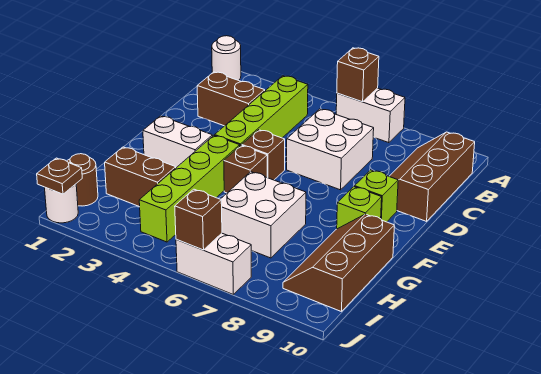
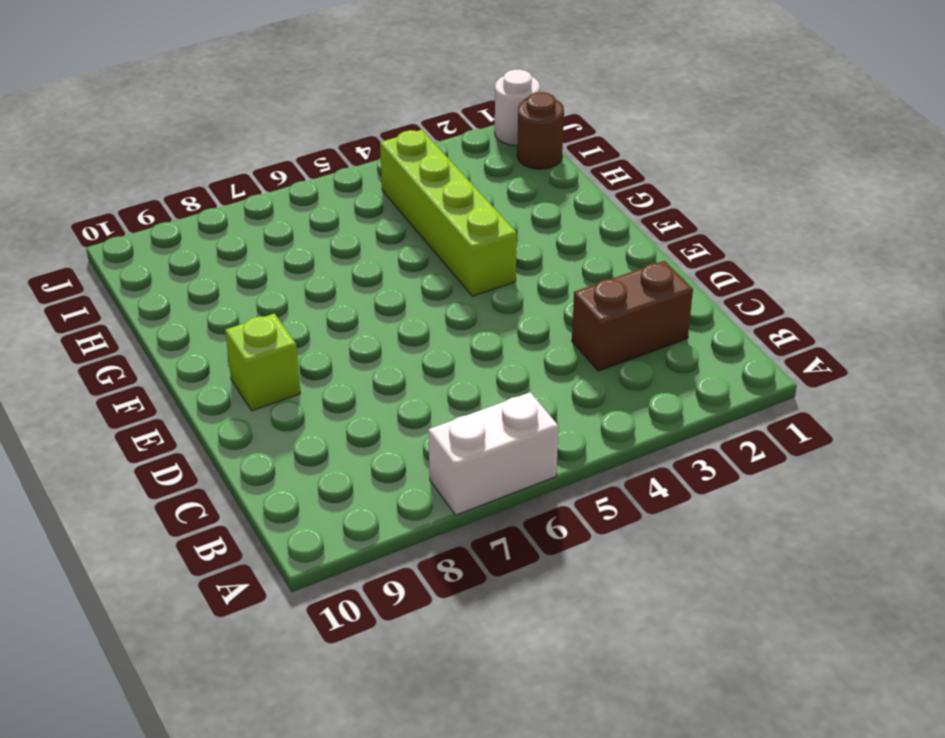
none -> white round brick A1 level 1
none -> lime brick B4:E4 level 1
none -> brown slope B9:D10 level 1 top 10

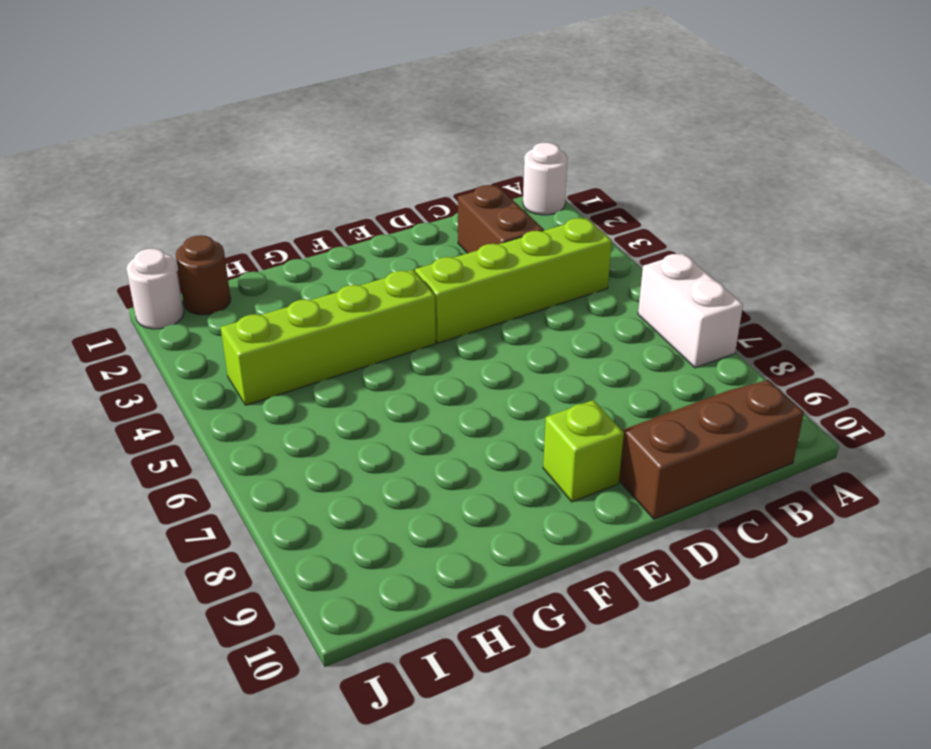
none -> white brick C6:D7 level 1
none -> brown brick E5 level 1
none -> white brick F2:F3 level 1

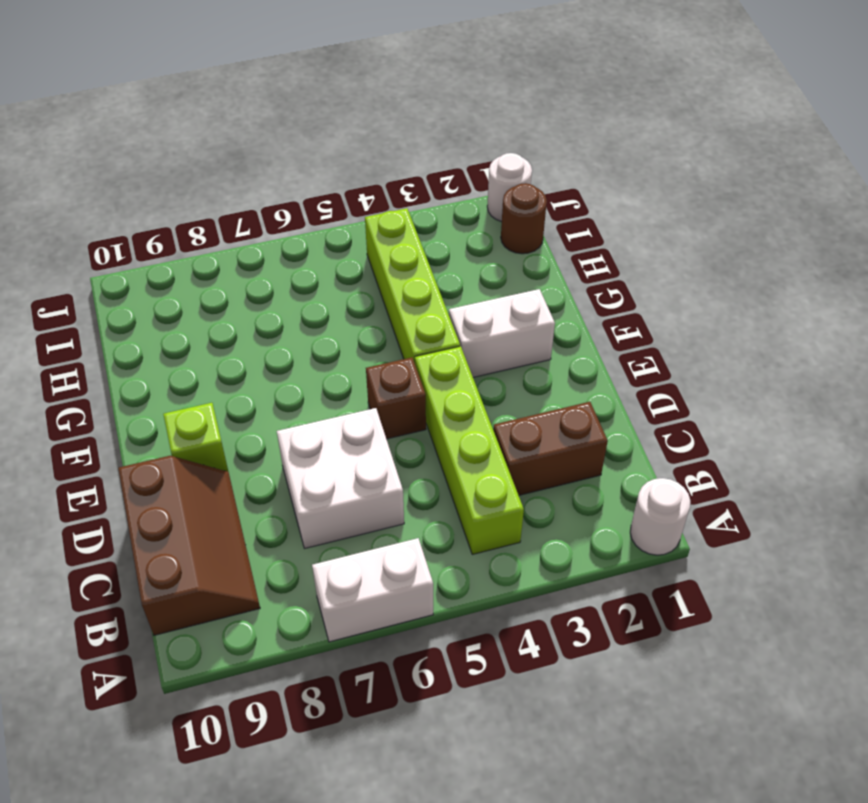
none -> brown brick F5 level 1
none -> lime brick F9 level 1
none -> white brick G6:H7 level 1

